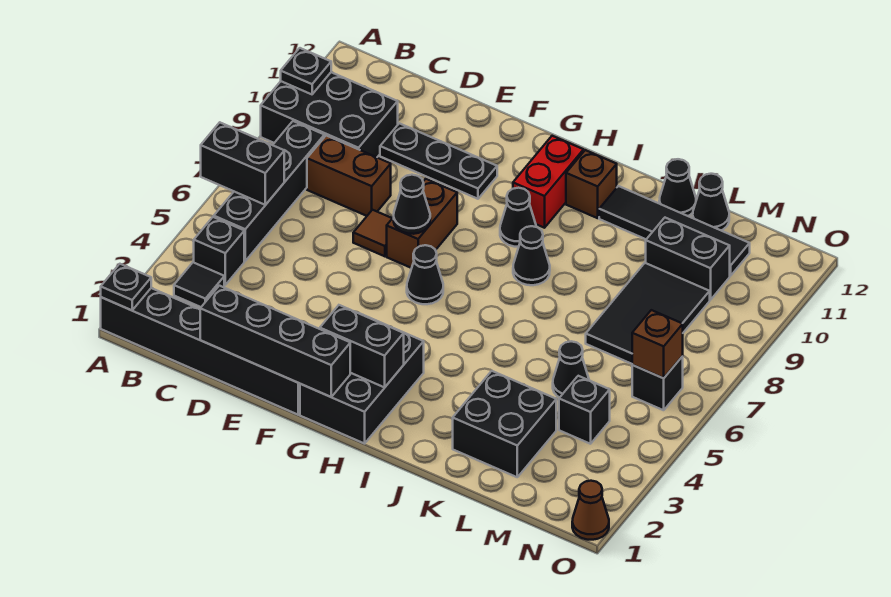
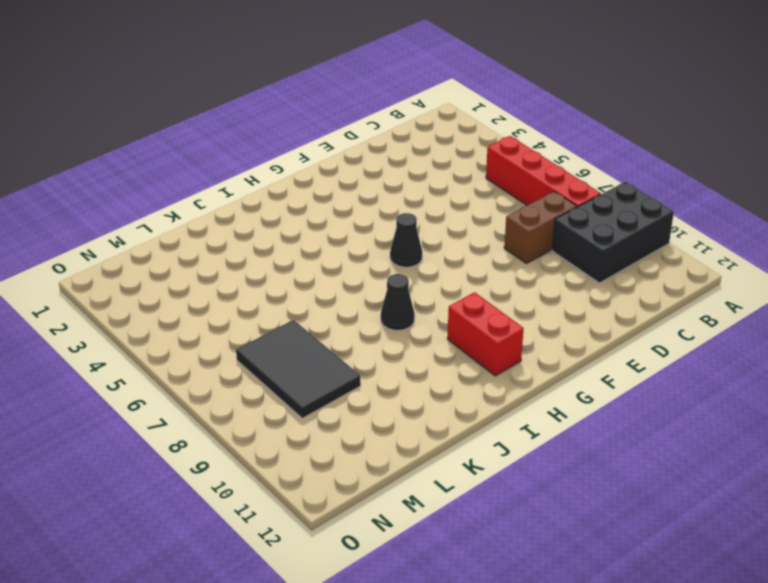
red brick B5:B8 level 1 -> black brick B5:B8 level 1
none -> black brick A1:F1 level 1
none -> black tile B3 level 1
none -> black brick B4 level 1
none -> black plate D10:F10 level 1

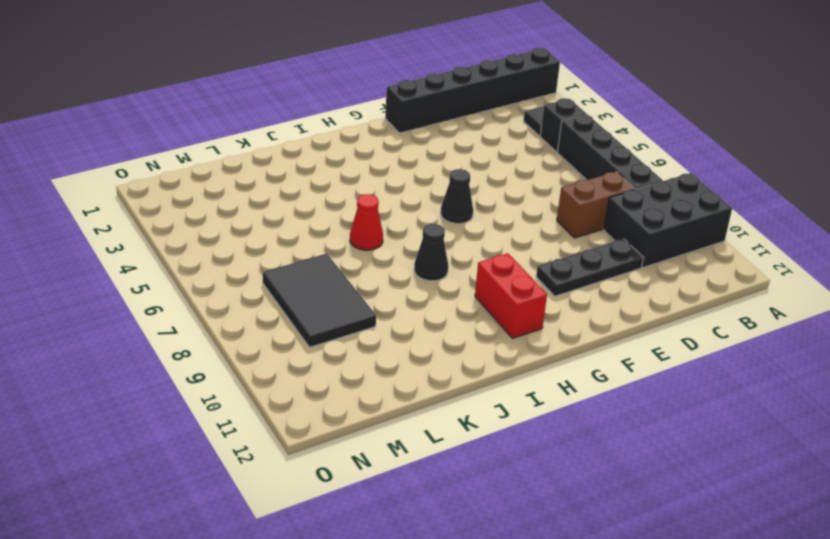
red cone J6 level 1 -> none
none -> brown tile E7 level 1
none -> brown brick F7:F8 level 1
none -> black brick G1:H3 level 1
none -> black cone H9 level 1

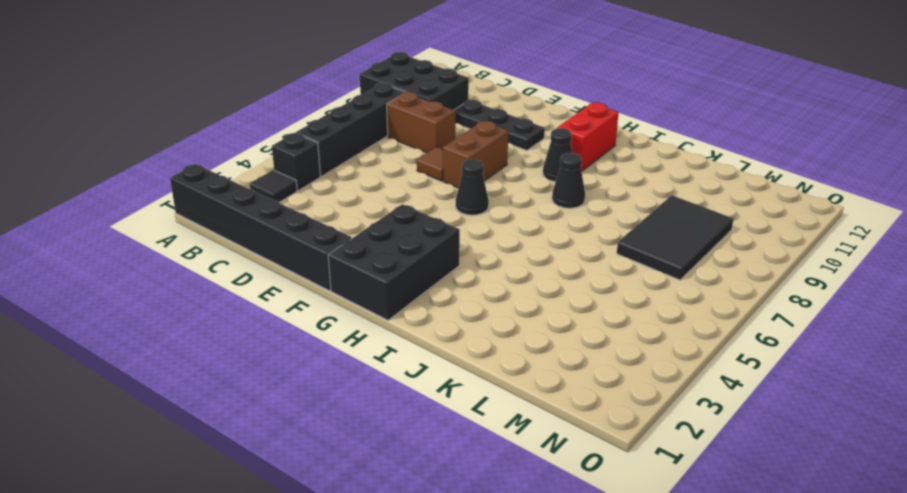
none -> brown brick I11 level 1
none -> black tile J11:M11 level 1
none -> black brick K2:L3 level 1
none -> black cone K12 level 1

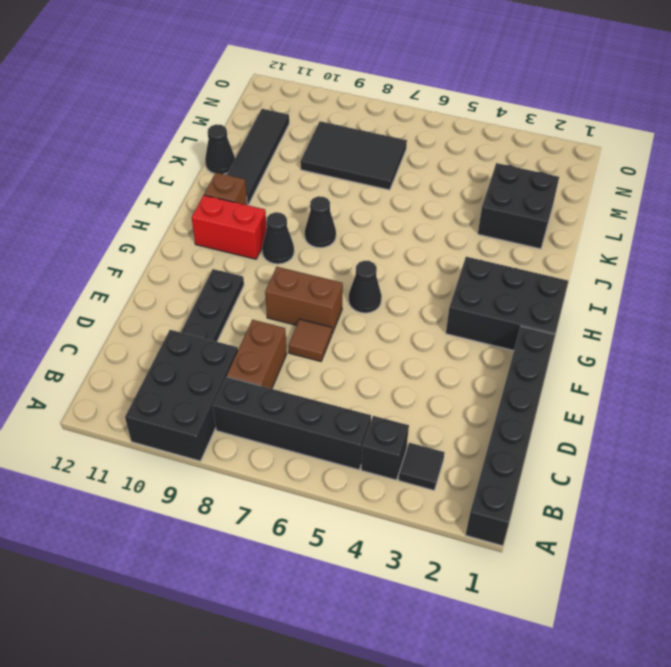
none -> black cone L5 level 1
none -> black brick L10:M10 level 1
none -> black cone L12 level 1
none -> black brick M4 level 1

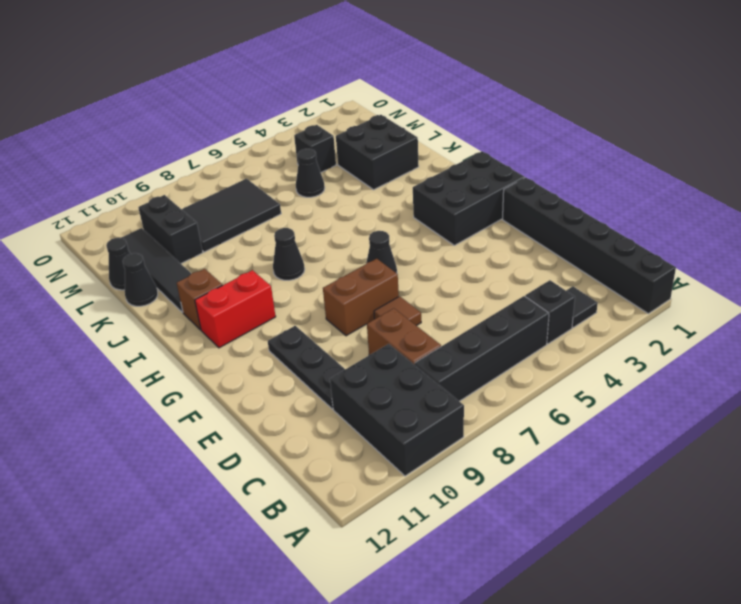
none -> black cone H9 level 1
none -> black brick N6 level 1
none -> brown cone O1 level 1
none -> black plate A1 level 2

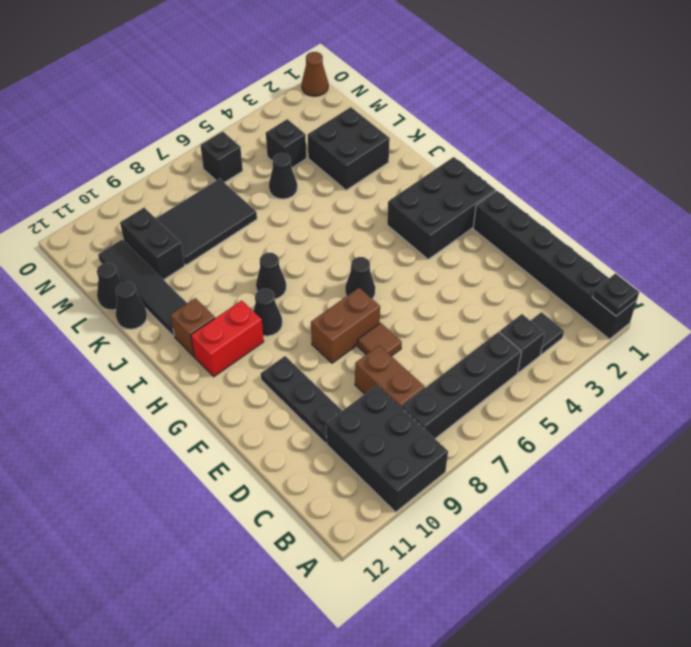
none -> black brick A6:B6 level 2
none -> black plate A10 level 2
none -> black brick D1:G1 level 2
none -> black cone F7 level 2

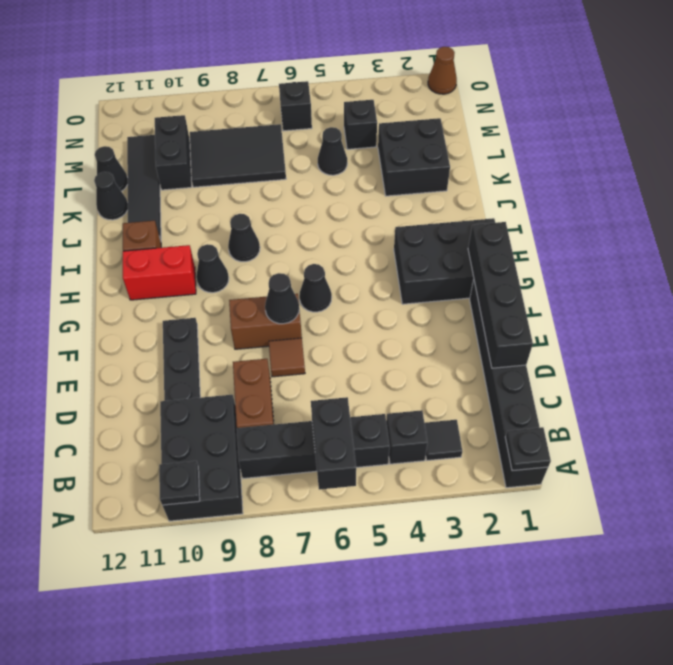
none -> black brick G2:H2 level 2
none -> brown brick N6 level 2

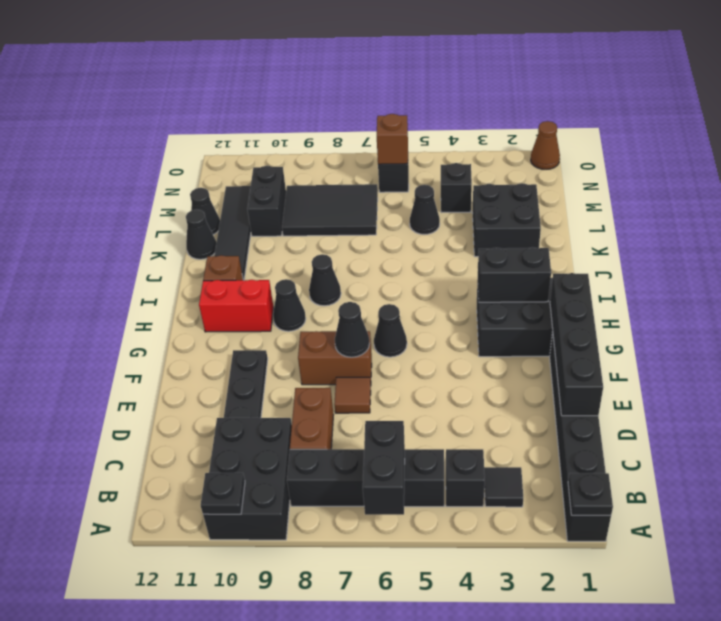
black brick H2:H3 level 2 -> black brick G2:H2 level 2

